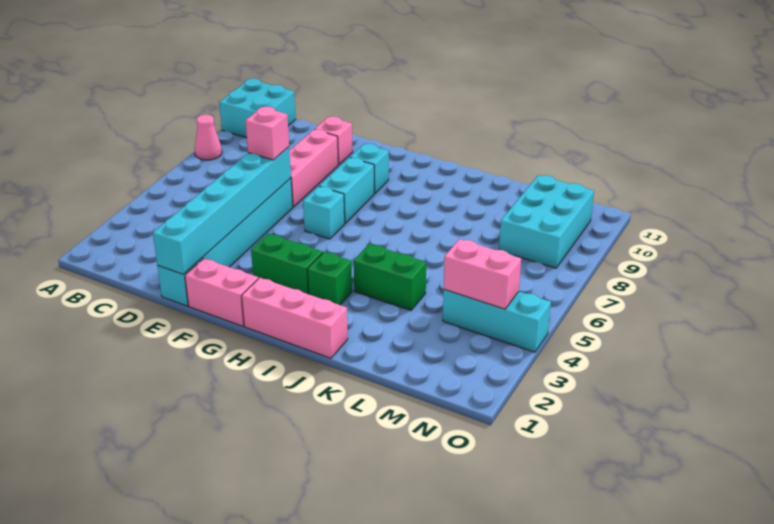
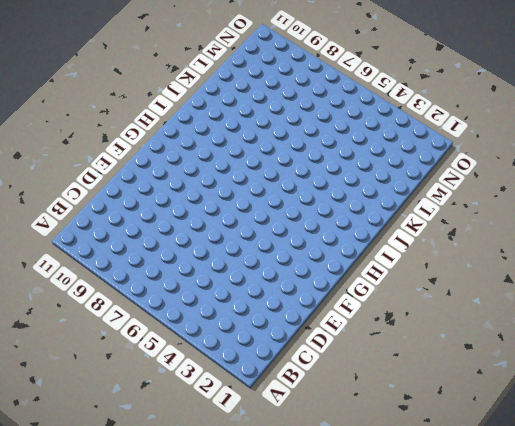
none -> pink cone A8 level 1
none -> cyan brick A10:B11 level 1
none -> cyan brick E1:E6 level 1

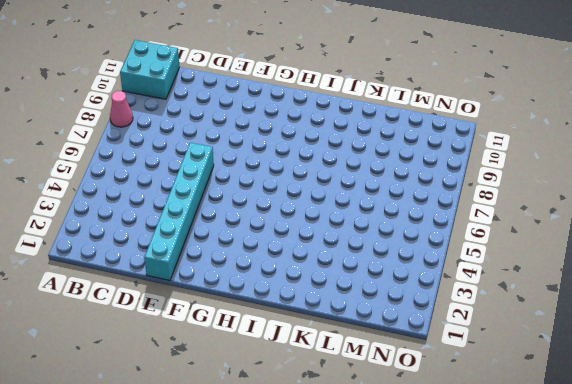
none -> pink brick E7:E9 level 1
none -> pink brick E10 level 1
none -> pink brick F1:G1 level 1

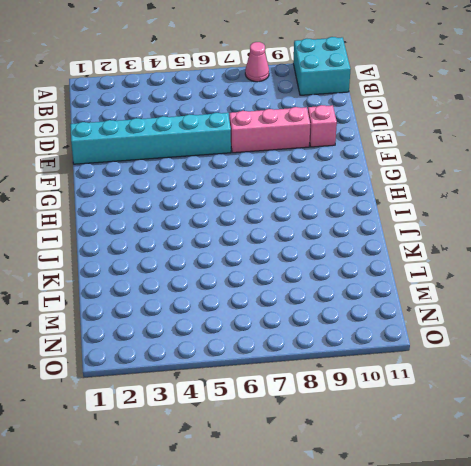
none -> pink brick F1:G1 level 1
none -> green brick G3:H3 level 1
none -> cyan brick G6 level 1

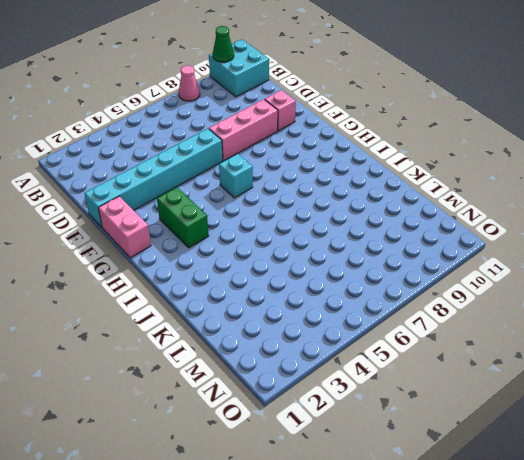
green cone A10 level 2 -> none
none -> cyan brick G7:G8 level 1
none -> cyan brick G9 level 1
none -> pink brick H1:J1 level 1

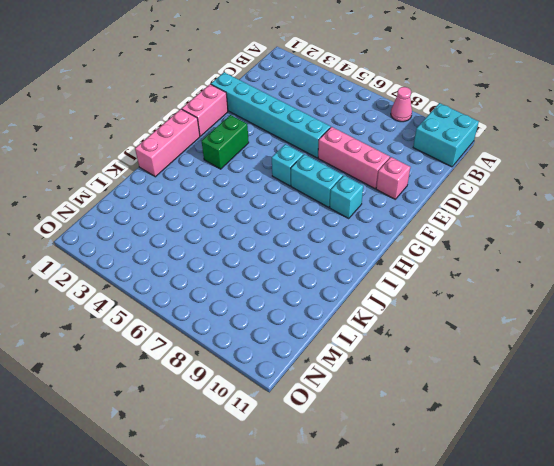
none -> green brick I3 level 1
none -> green brick J4:K4 level 1
none -> cyan brick M4:O4 level 1

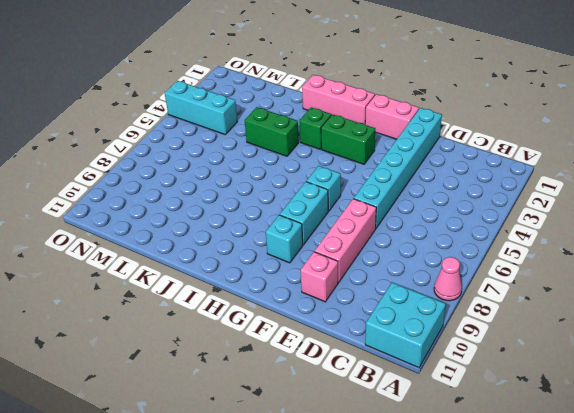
none -> cyan brick M8:N10 level 1
none -> cyan brick E1:E6 level 2
none -> pink brick M4:N4 level 2

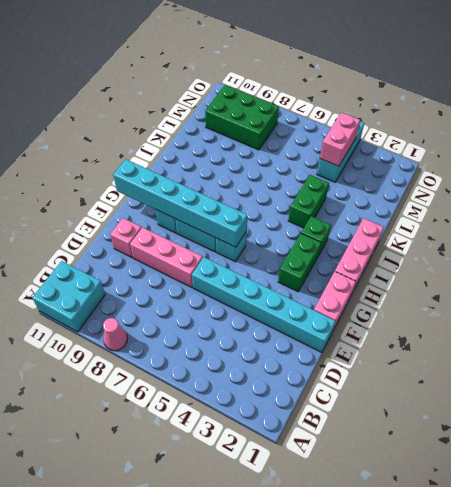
cyan brick G6:G11 level 2 -> cyan brick E1:E6 level 2
green brick M8:N10 level 1 -> cyan brick M8:N10 level 1
none -> pink brick E6 level 3

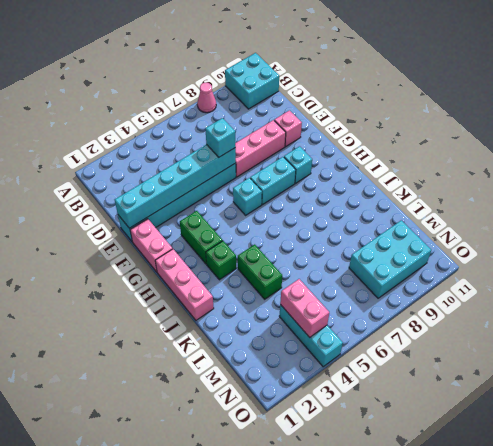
cyan brick E6 level 3 -> pink brick E6 level 3

